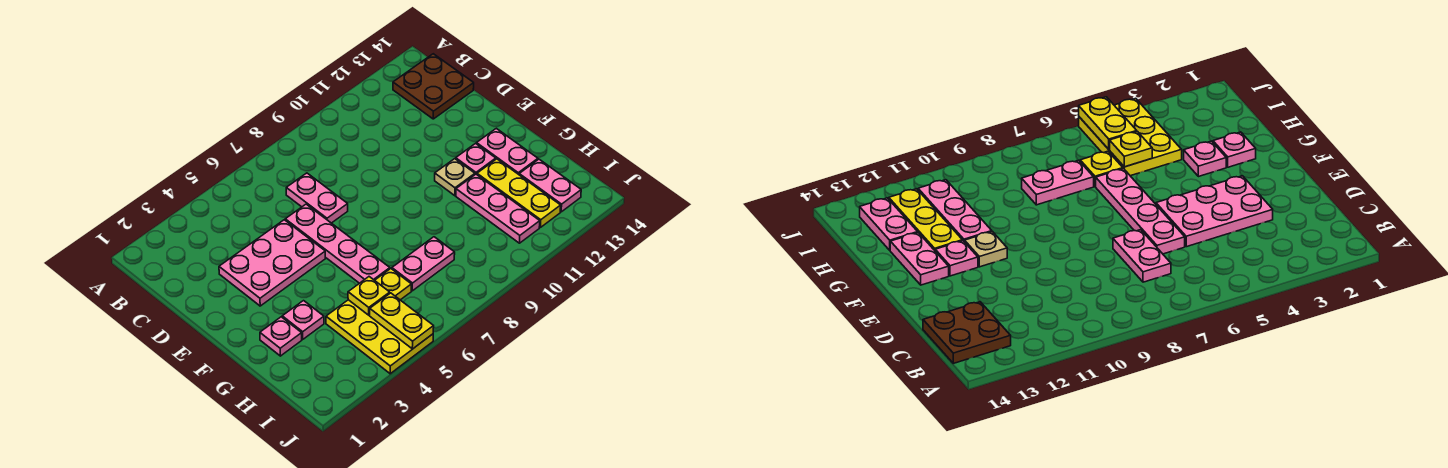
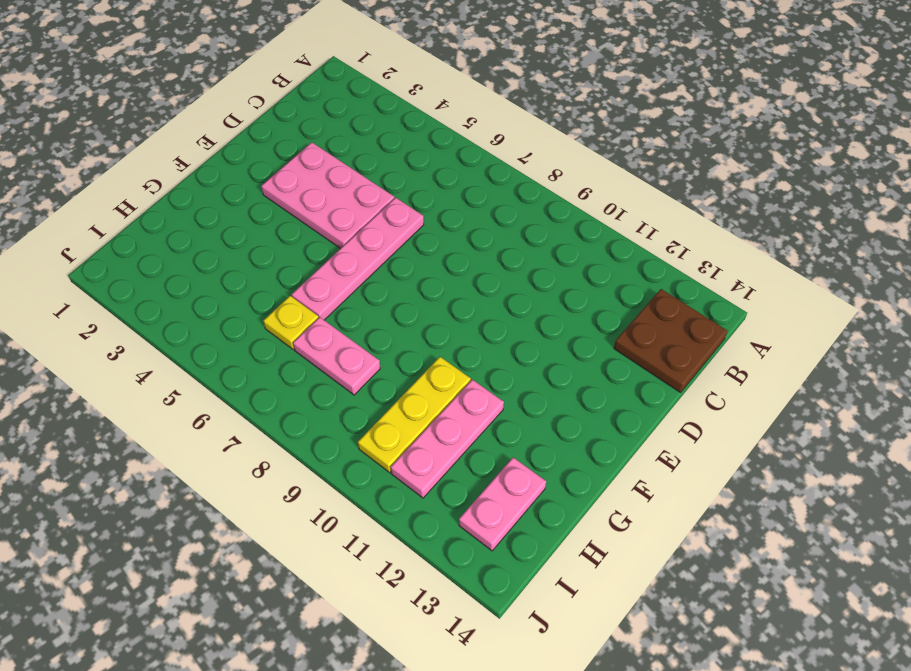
yellow plate G10:I10 level 1 -> yellow plate G12:I12 level 1
none -> pink plate C7:D7 level 1
none -> tan plate F11 level 1
none -> pink plate F12 level 1

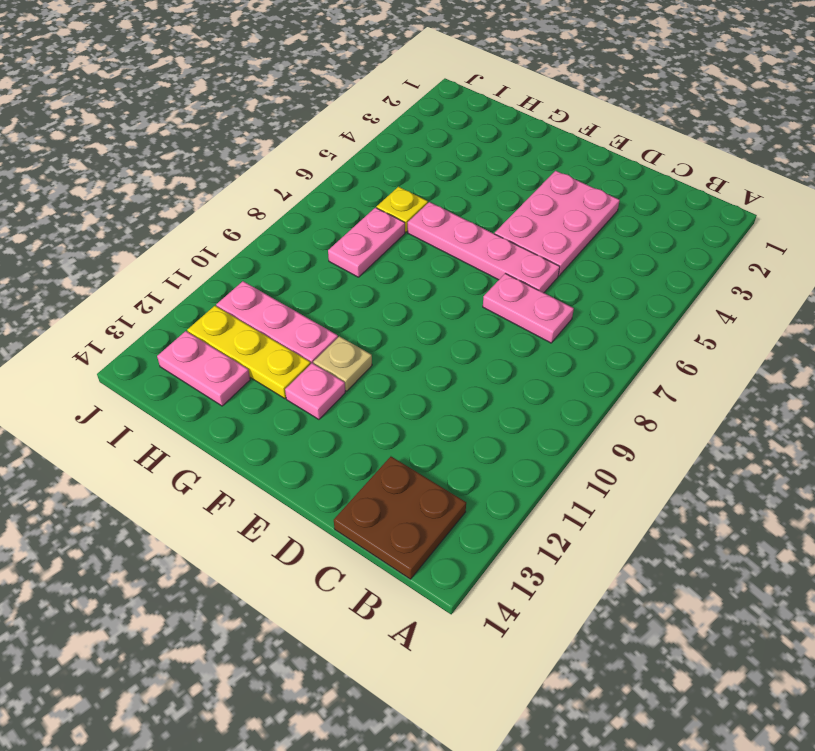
none -> pink plate F13:G13 level 1
none -> pink plate G2 level 1
none -> pink plate G3 level 1

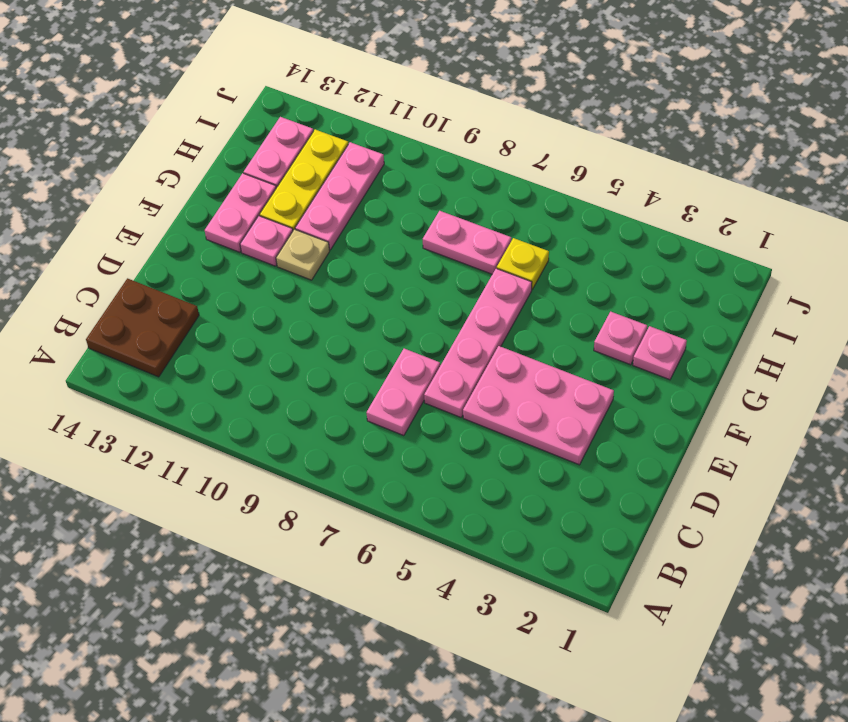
none -> yellow plate H4:J5 level 1
none -> yellow plate H5 level 2
none -> yellow plate I5:J5 level 2

